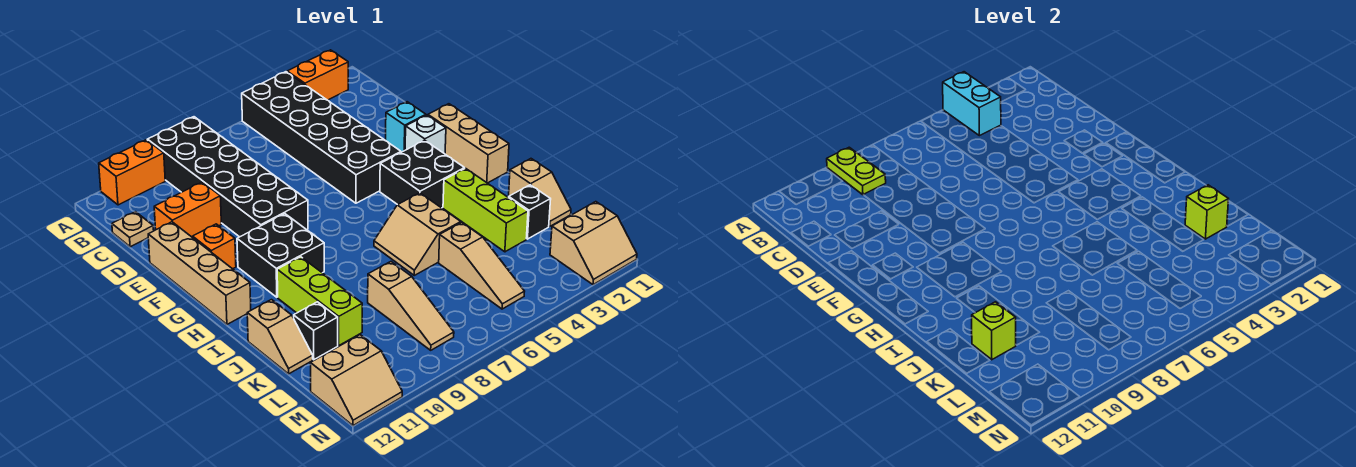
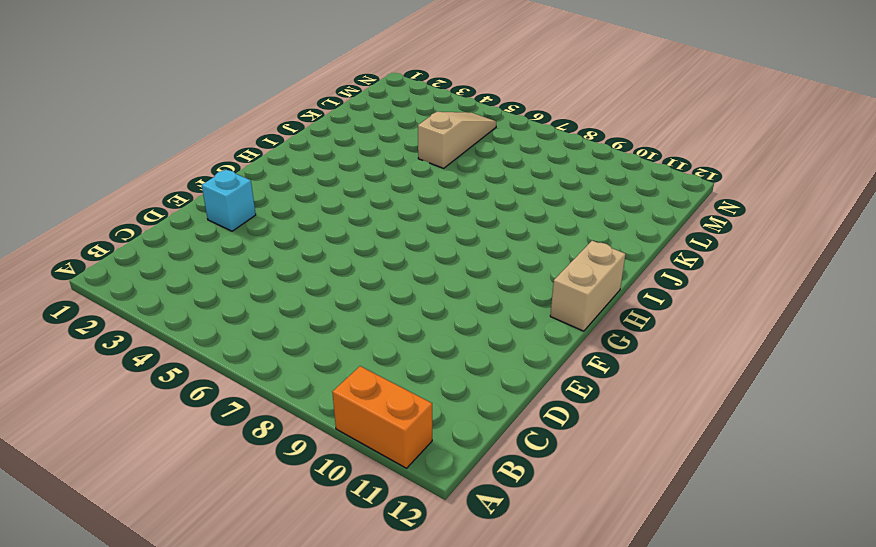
tan brick G12:H12 level 1 -> tan brick E12:H12 level 1
none -> orange brick A2:A3 level 1
none -> black brick A4:F5 level 1
none -> black brick A8:F9 level 1

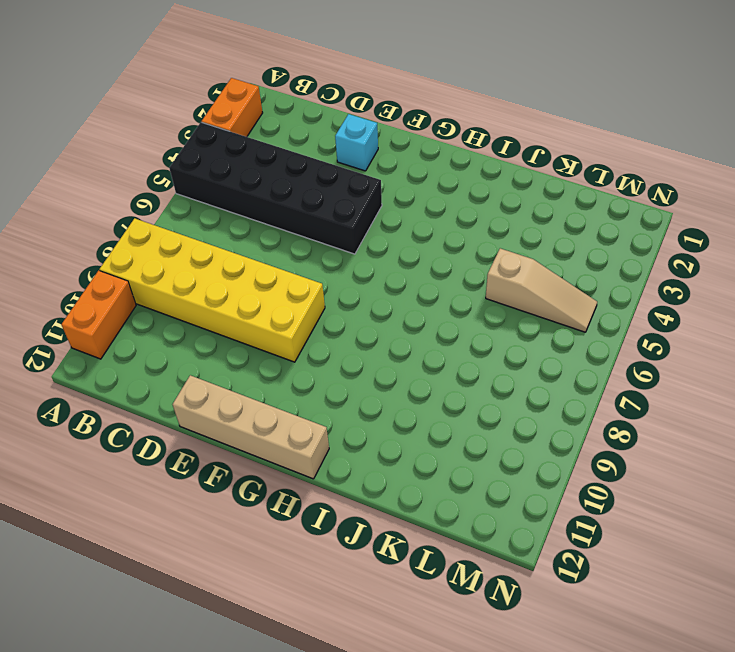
yellow brick A8:F9 level 1 -> black brick A8:F9 level 1
none -> tan plate C12 level 1
none -> orange brick D10:D11 level 1
none -> tan brick F1:H1 level 1

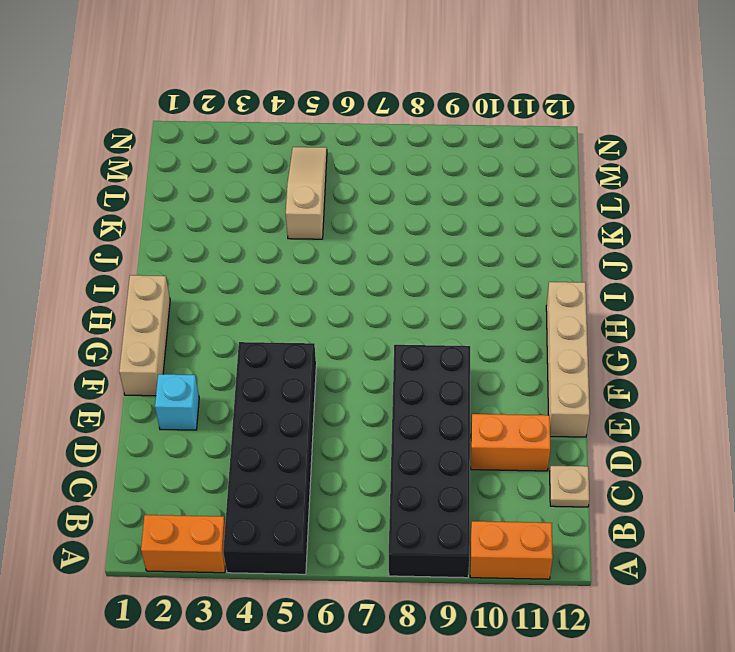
none -> white brick F2 level 1
none -> orange brick F11 level 1
none -> black brick G3:H4 level 1

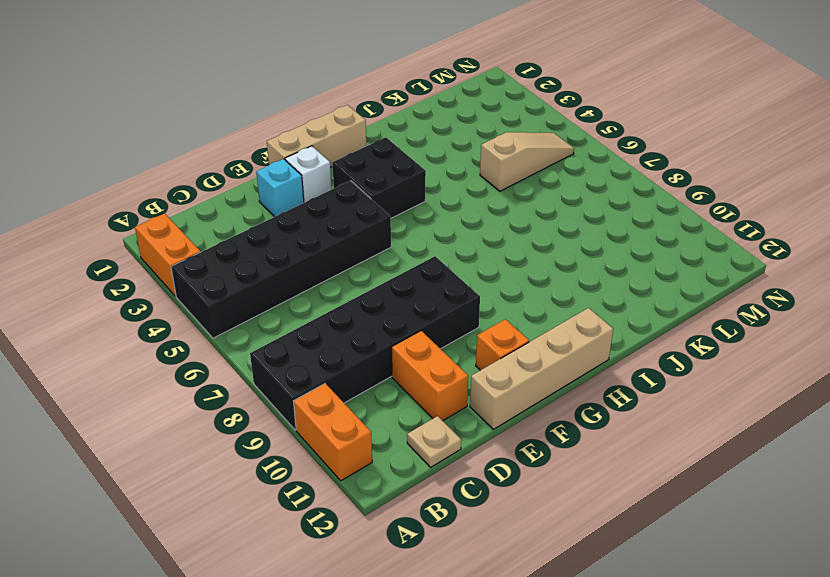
none -> black brick G9:H10 level 1
none -> lime brick I3:K3 level 1
none -> tan slope I5:J6 level 1 top 5

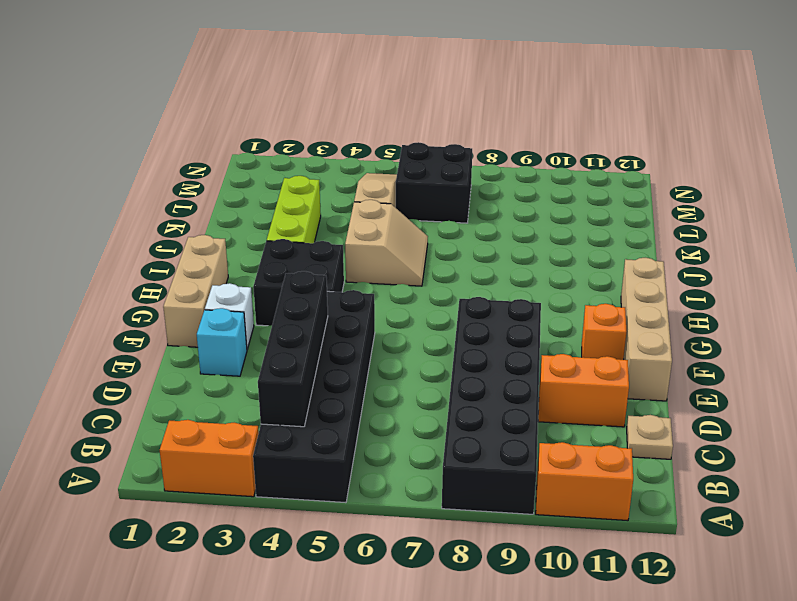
black brick B4:E4 level 2 -> cyan brick A4:B4 level 2
black brick L6:M7 level 1 -> black brick G9:H10 level 1
none -> lime brick I10:K10 level 1
none -> tan slope J1:K1 level 1 top J
none -> tan slope J12:K12 level 1 top J

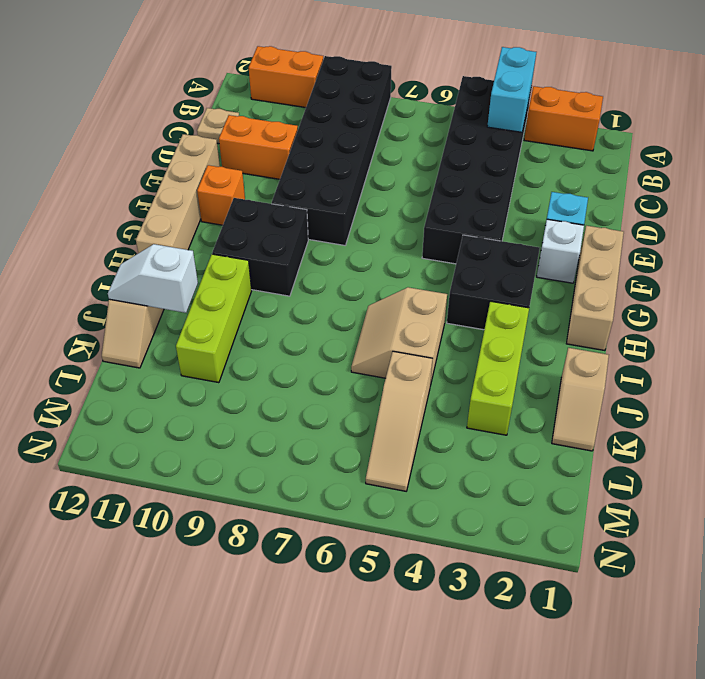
white slope J11:J12 level 2 top 11 -> none
none -> black brick K2 level 1
none -> tan slope K8:M8 level 1 top K
none -> black brick K11 level 1

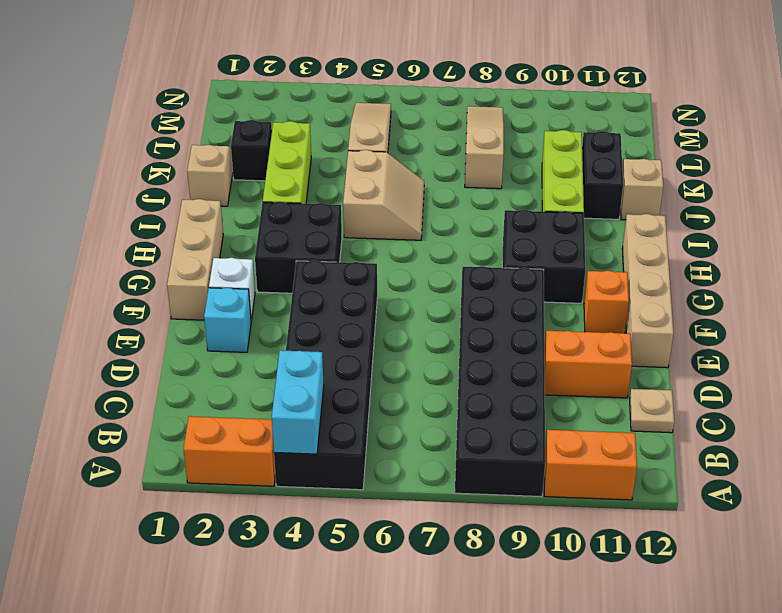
black brick J11:K11 level 1 -> black brick K11 level 1
none -> tan slope M1:N2 level 1 top M
none -> tan slope M11:N12 level 1 top M
none -> lime plate A9:B9 level 2

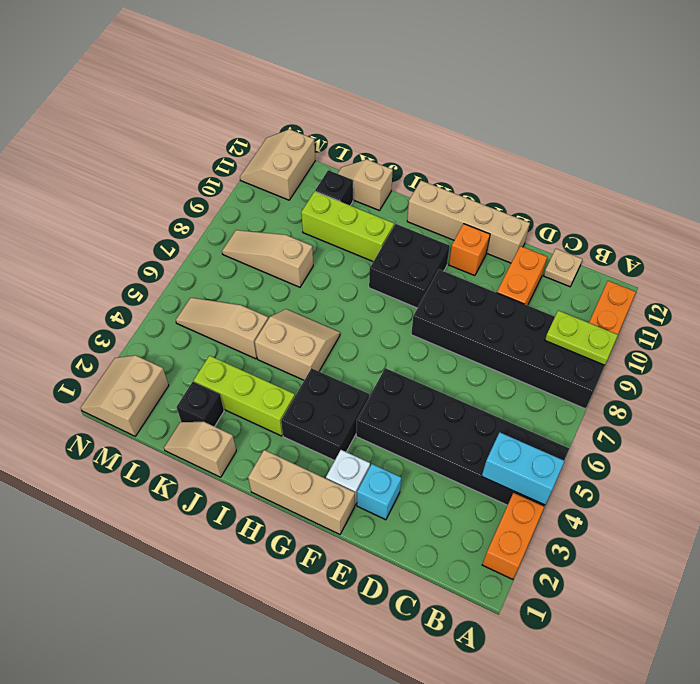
none -> lime brick K2 level 2
none -> lime brick K11 level 2

